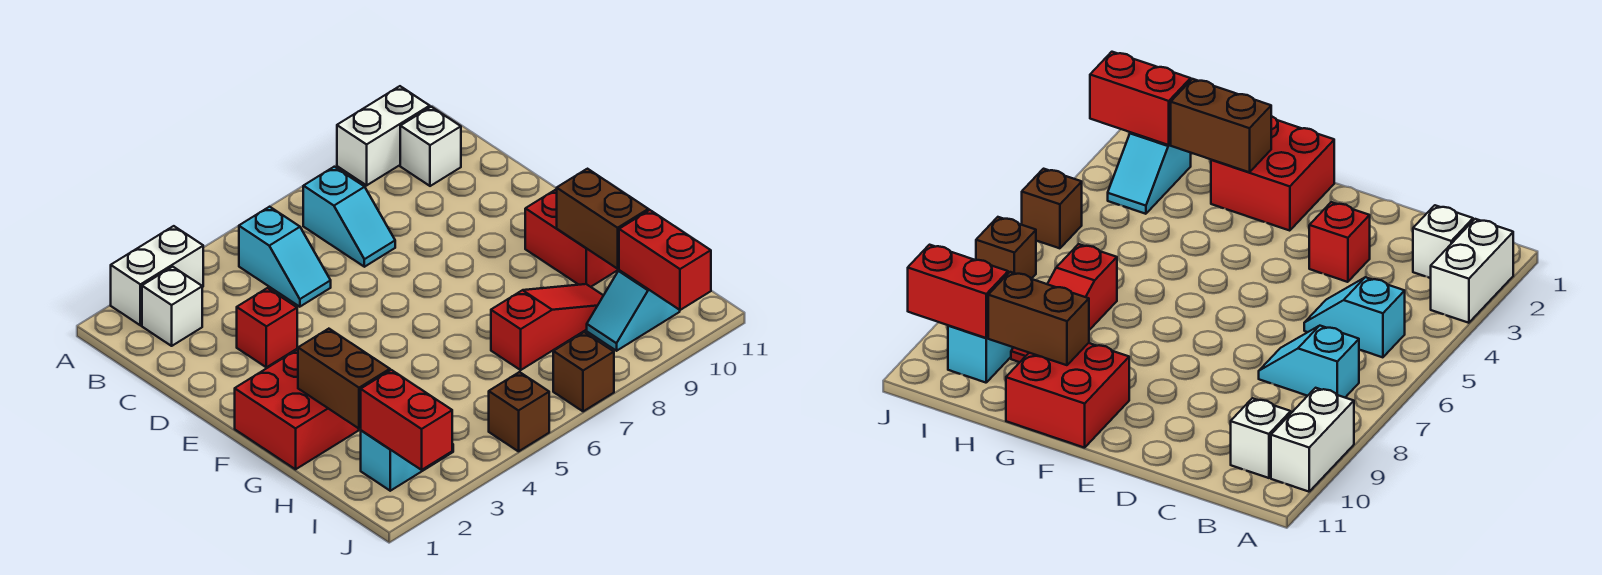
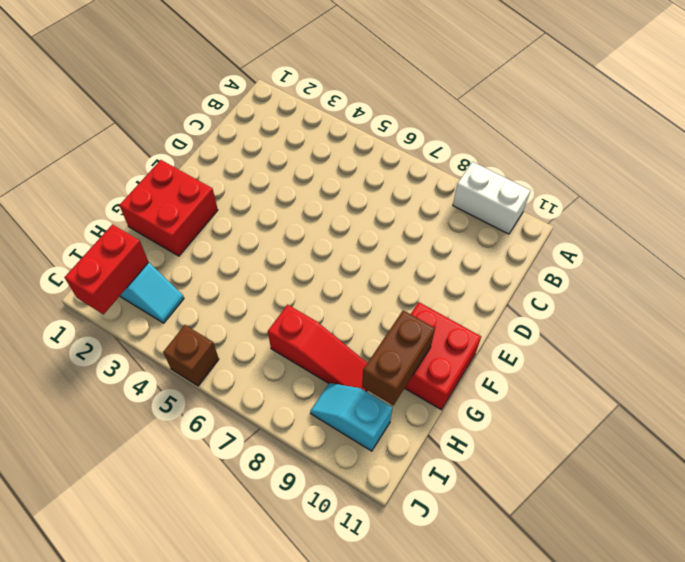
none -> white brick A2:A3 level 1
none -> white brick B2 level 1
none -> cyan slope B5:C5 level 1 top B

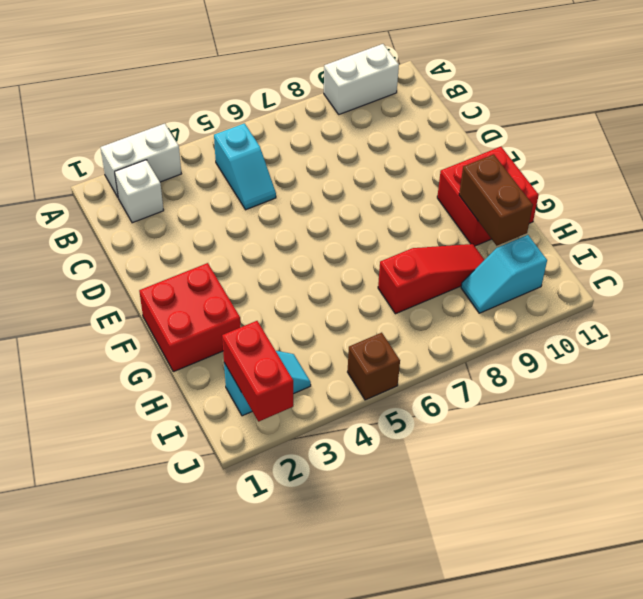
none -> cyan slope B7:C7 level 1 top B
none -> white brick B10 level 1
none -> red brick D3 level 1

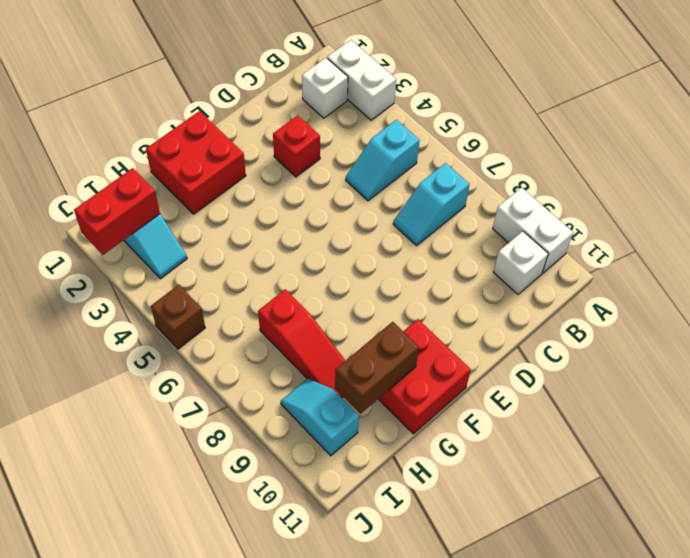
none -> brown brick J7 level 1
none -> brown brick G2:H2 level 2
none -> red brick I10:J10 level 2

